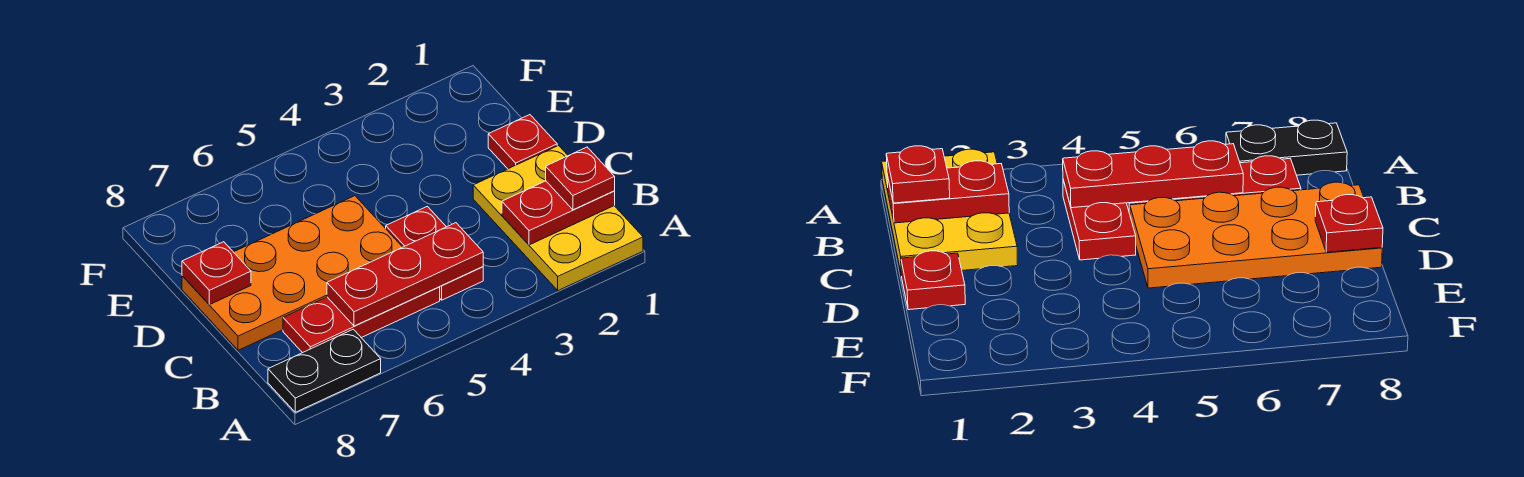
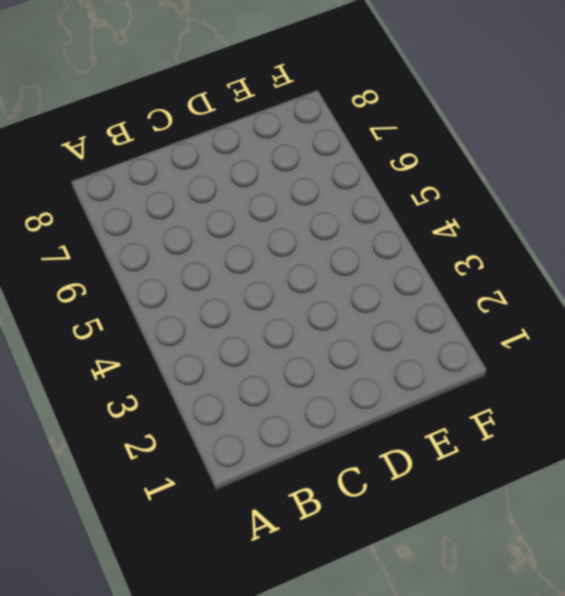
none -> yellow plate A1:C2 level 1
none -> black plate A7:A8 level 1

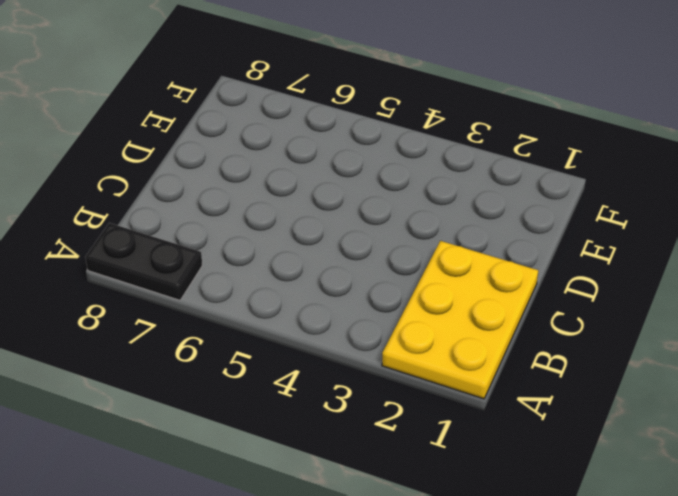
none -> red plate B4:C4 level 1
none -> red plate B5:B7 level 1

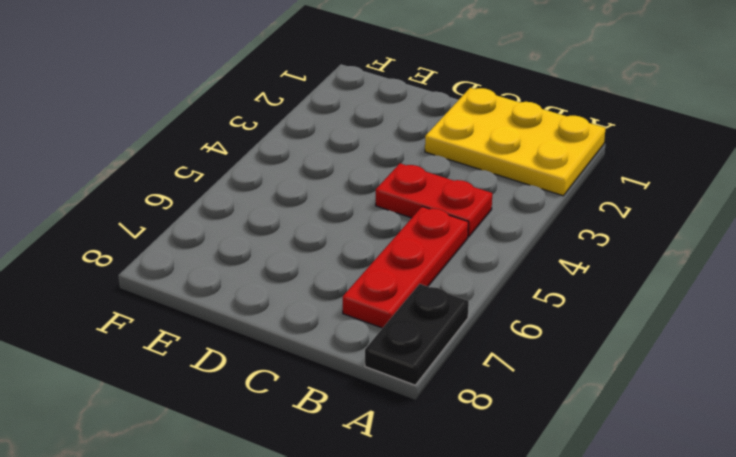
none -> orange plate C5:D8 level 1
none -> red plate D1 level 1

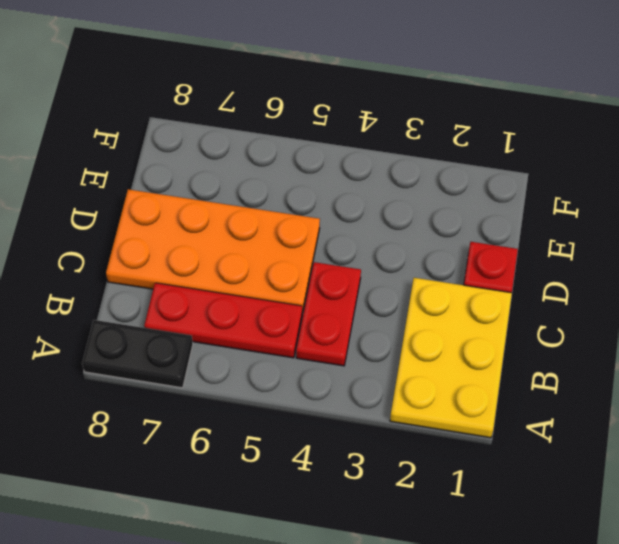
none -> red plate B1:B2 level 2
none -> red plate B4:B6 level 2

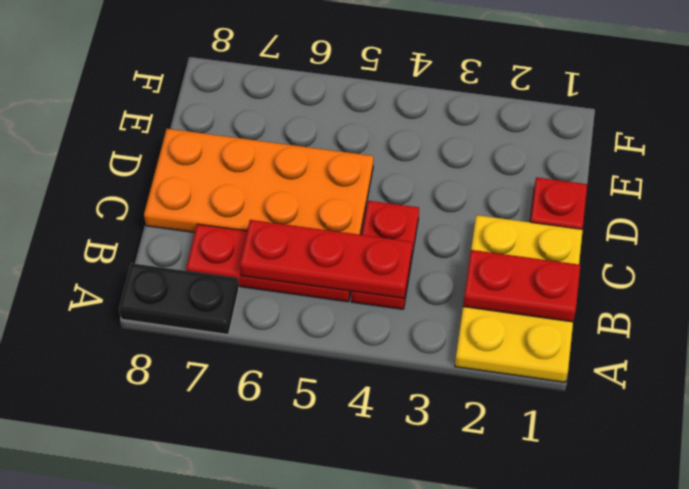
none -> red plate D8 level 2
none -> red plate B1 level 3

